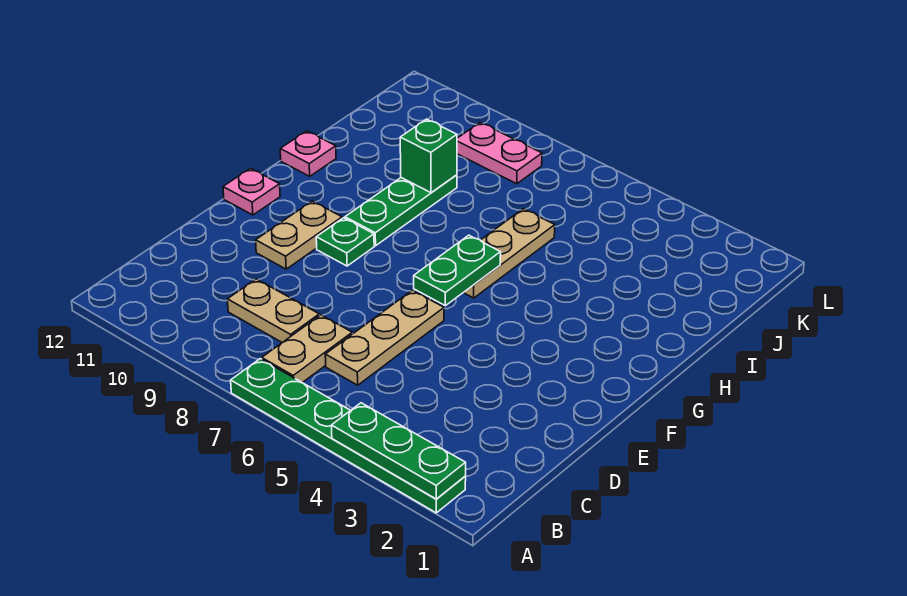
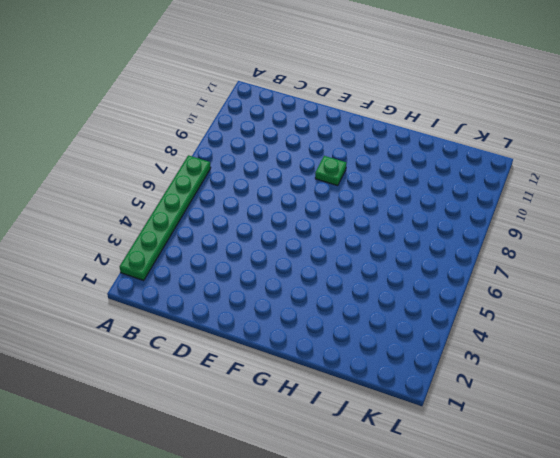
none -> tan plate B7:C7 level 1
none -> tan plate C6:E6 level 1
none -> tan plate C8:C9 level 1

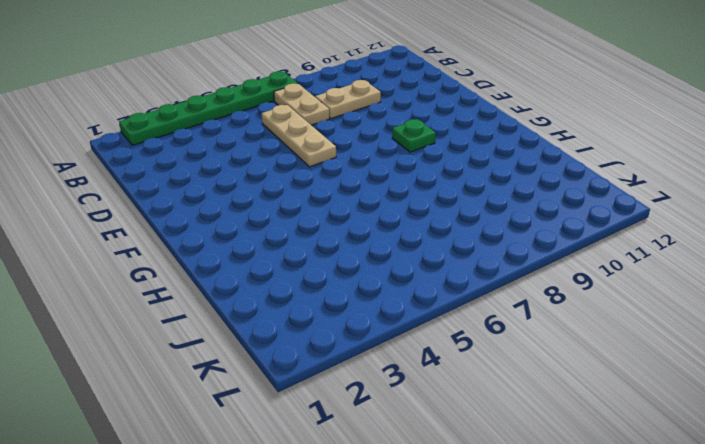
none -> tan plate E10:F10 level 1
none -> pink plate F12 level 1
none -> tan plate G6:I6 level 1

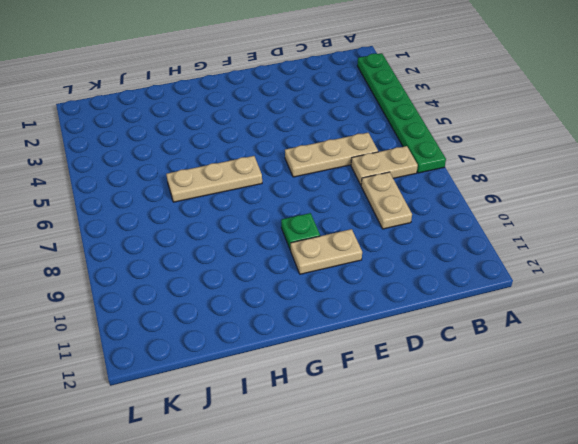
none -> pink plate F12 level 1
none -> green plate G9:I9 level 1
none -> pink plate H12 level 1

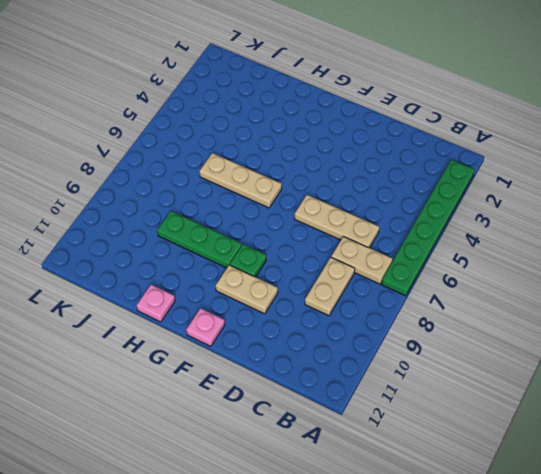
none -> pink plate K8:K9 level 1
none -> green plate A2:A4 level 2
none -> green plate F6:G6 level 2

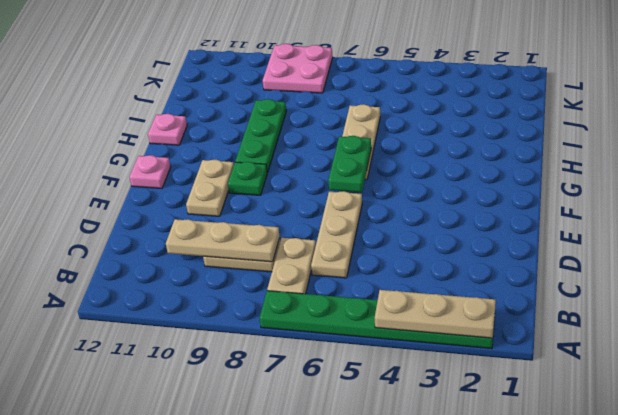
tan plate A2:A4 level 2 -> green plate A2:A4 level 2
tan plate C8:C10 level 2 -> none
pink plate K8:L9 level 1 -> pink plate K8:K9 level 1
none -> green brick I9 level 2

